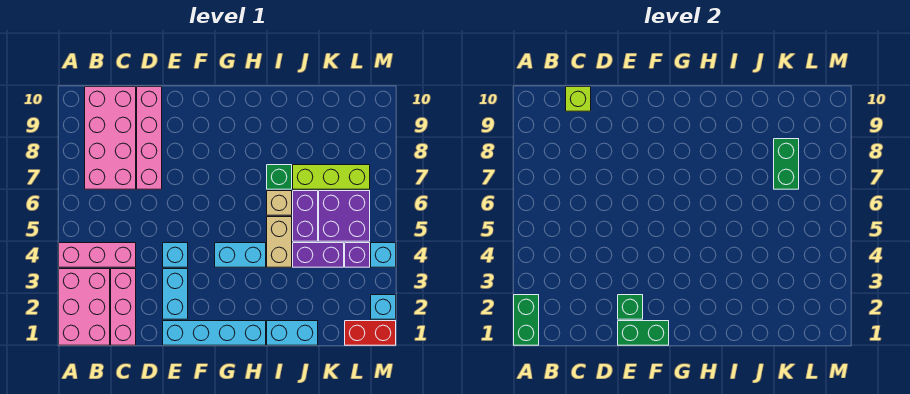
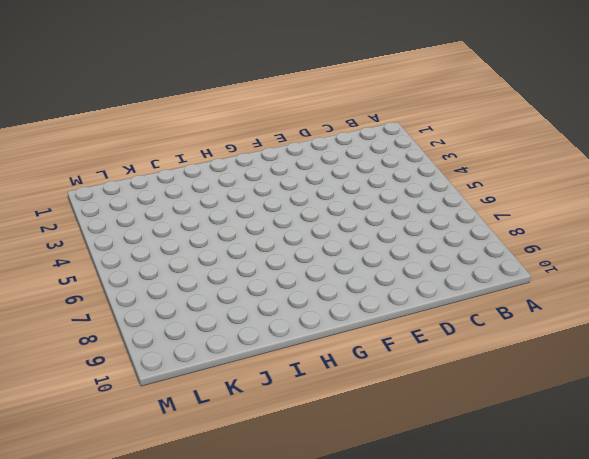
none -> pink brick A1:B3 level 1
none -> pink brick A4:C4 level 1
none -> pink brick B7:C10 level 1

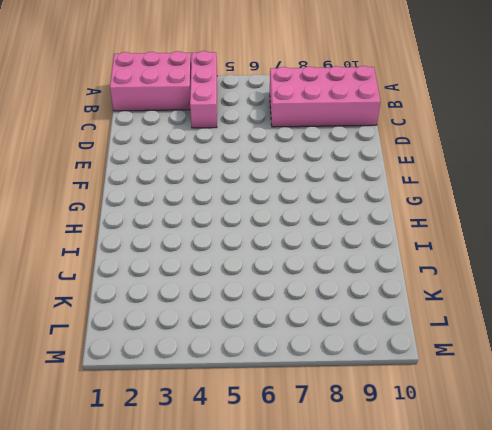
none -> pink brick C1:C3 level 1
none -> pink brick D7:D10 level 1
none -> cyan brick E1:H1 level 1

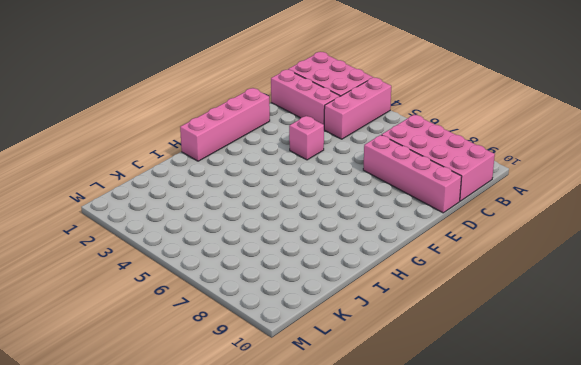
pink brick E1:H1 level 1 -> cyan brick E1:H1 level 1
pink brick E4 level 1 -> cyan brick E4 level 1
none -> cyan brick E2:E3 level 1
none -> cyan brick G4:H4 level 1
none -> cyan brick I1:J1 level 1

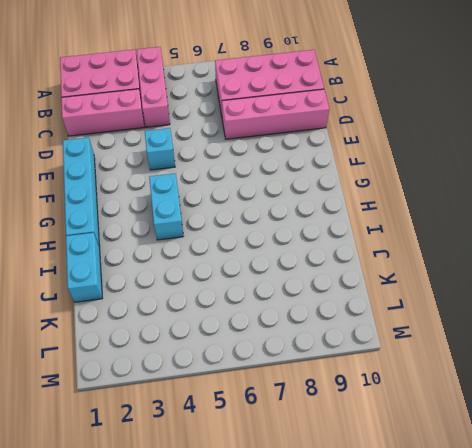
none -> cyan brick E2:E3 level 1
none -> tan brick I4:I5 level 1
none -> tan brick I6 level 1

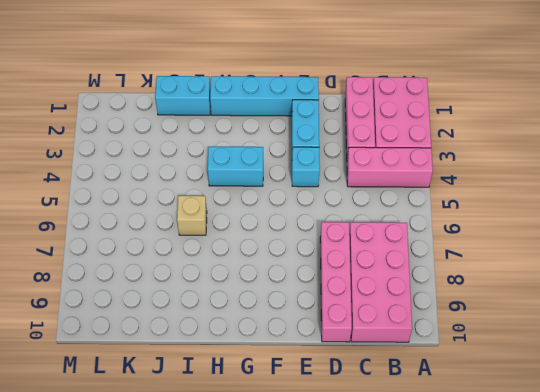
none -> tan brick I4:I5 level 1
none -> green brick I7 level 1
none -> purple brick J4:K4 level 1

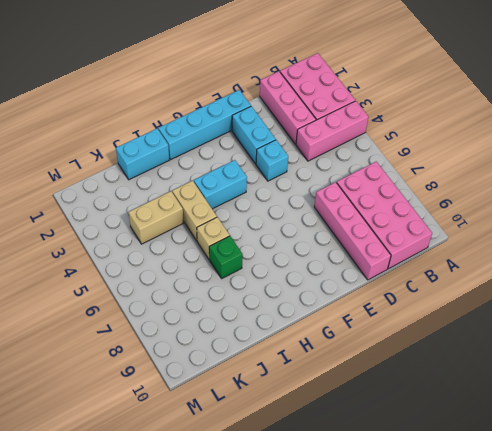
tan brick J4:K4 level 1 -> purple brick J4:K4 level 1
none -> purple brick J5:J6 level 1
none -> lime brick J7:L7 level 1
none -> purple brick K5:L6 level 1

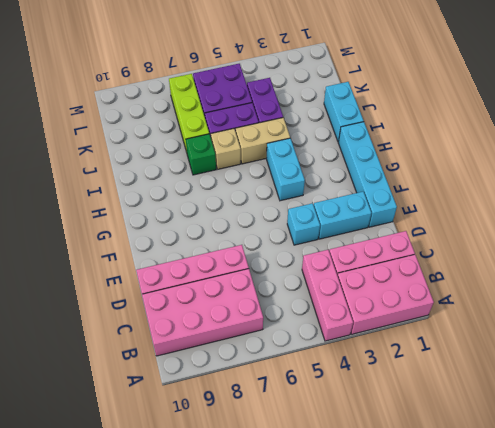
none -> red brick L1:M1 level 1
none -> purple brick L4 level 1
none -> cyan brick M2 level 1

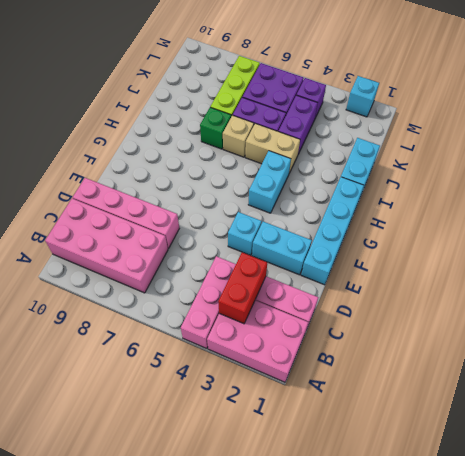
red brick B3:C3 level 2 -> red brick L1:M1 level 1
none -> cyan brick M4 level 1
none -> green brick A1:A2 level 2
none -> lime brick C10 level 2

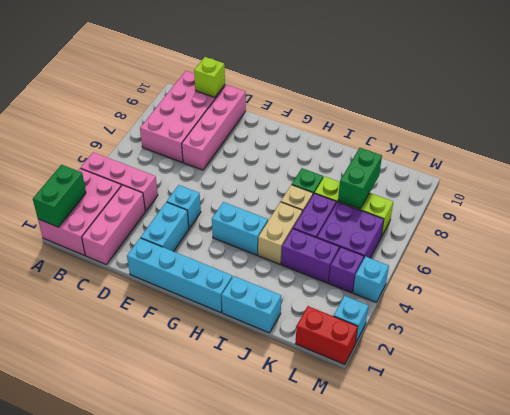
none -> green brick E1:F1 level 2
none -> green brick E2 level 2

